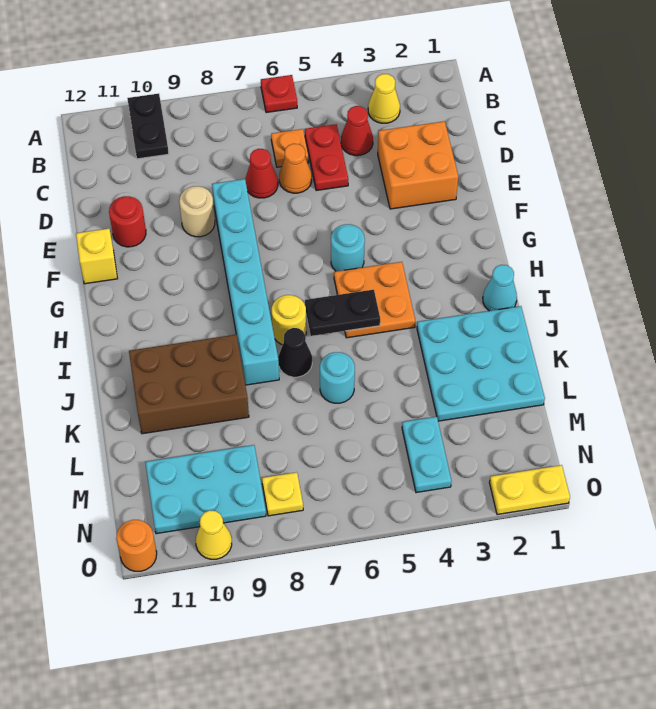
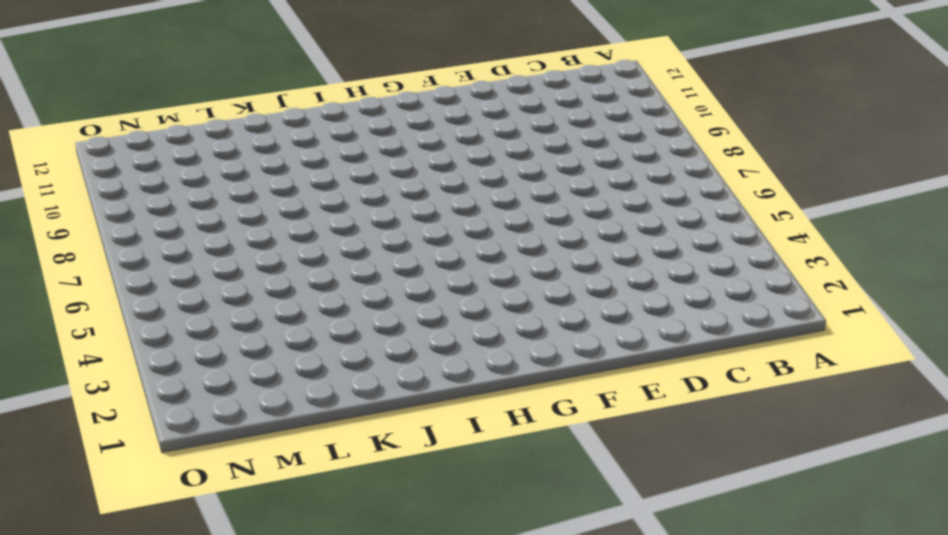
none -> red plate A6 level 1
none -> black plate A10:B10 level 1
none -> yellow cone B3 level 1

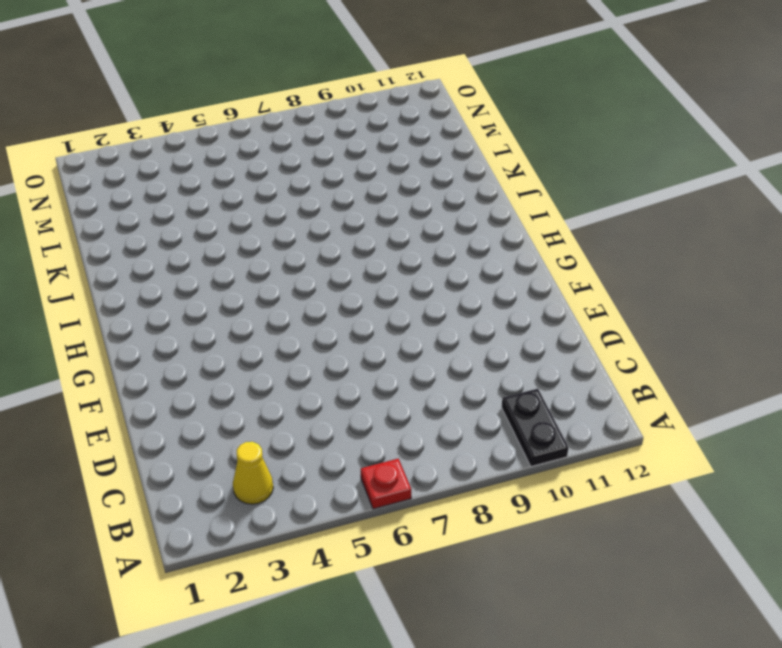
none -> red cone C4 level 1
none -> red plate C5:D5 level 1
none -> orange plate C6 level 1

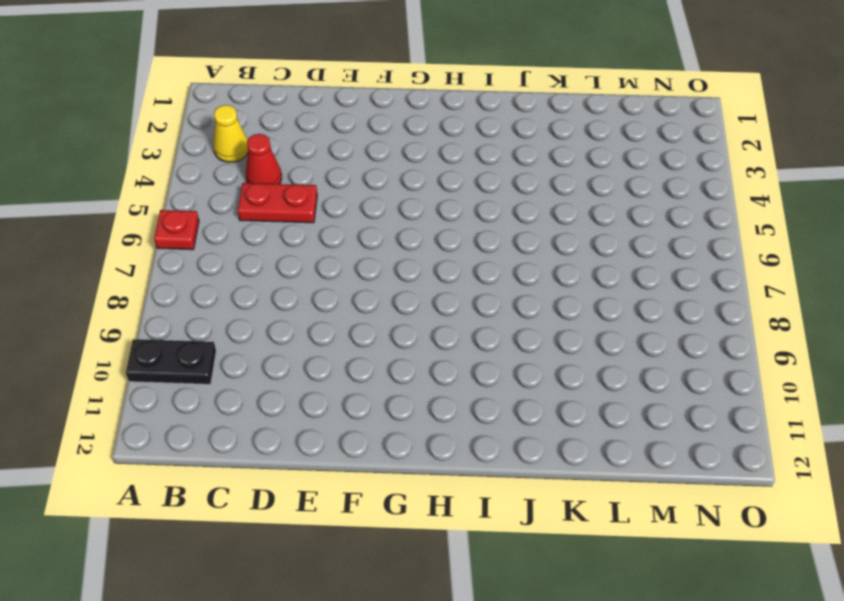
none -> orange plate C6 level 1
none -> orange brick D2:E3 level 1
none -> orange cone D6 level 1

